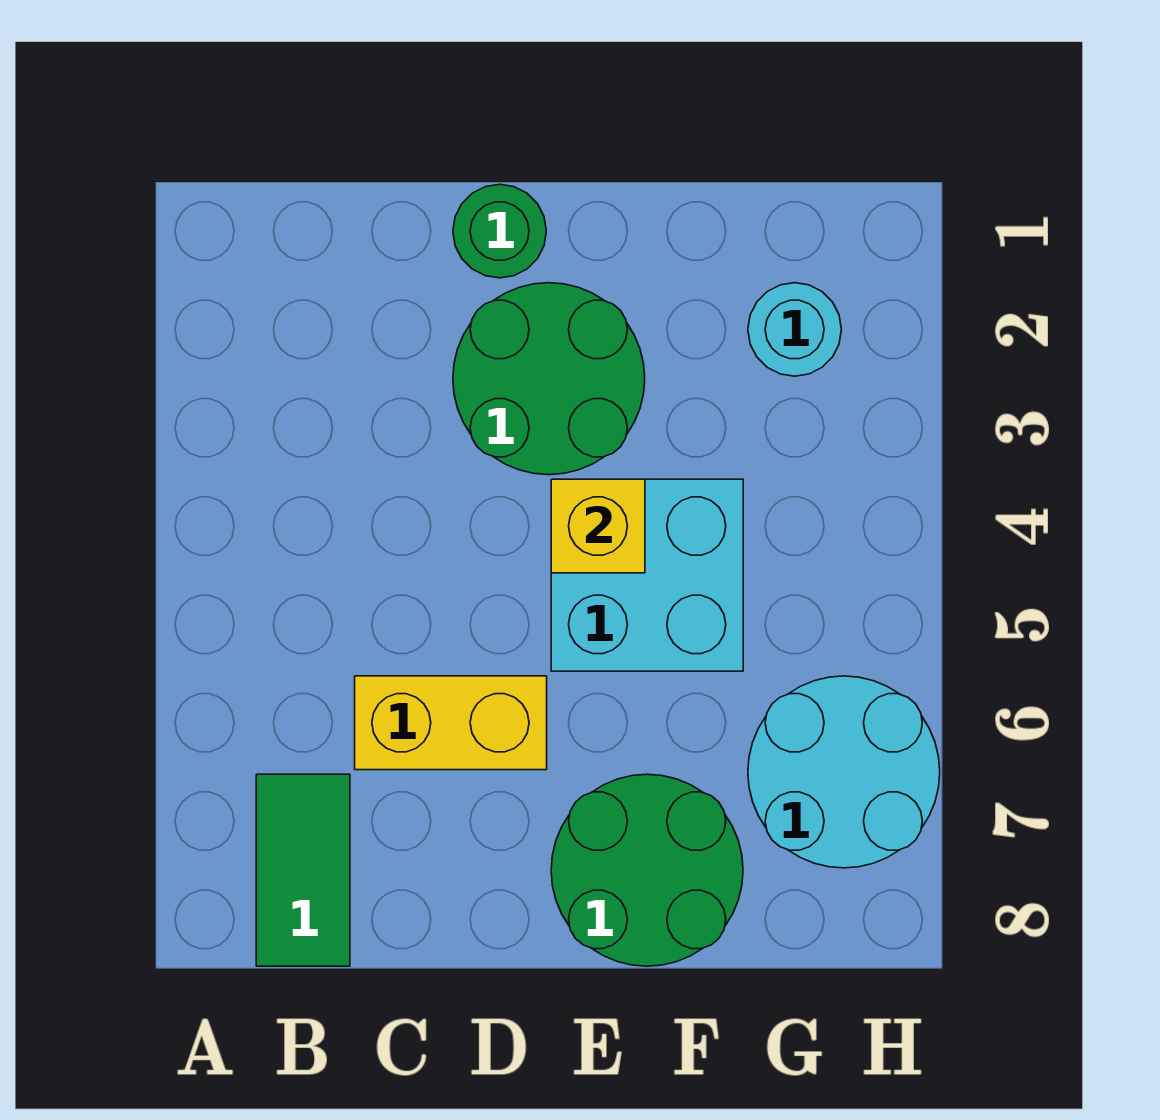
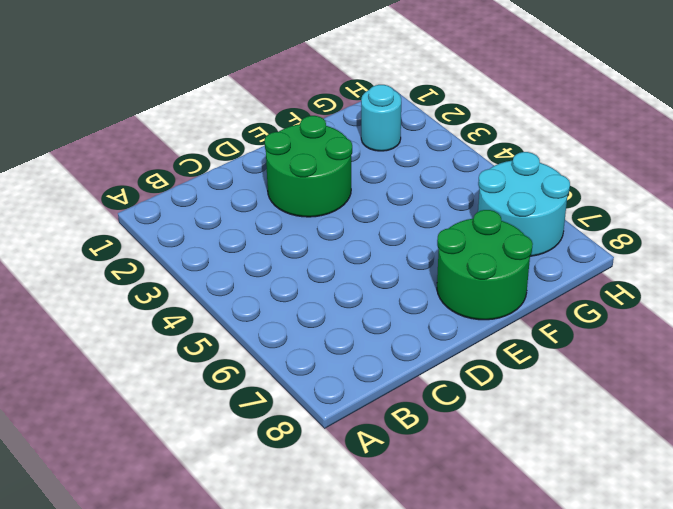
none -> green tile B7:B8 level 1
none -> yellow brick C6:D6 level 1

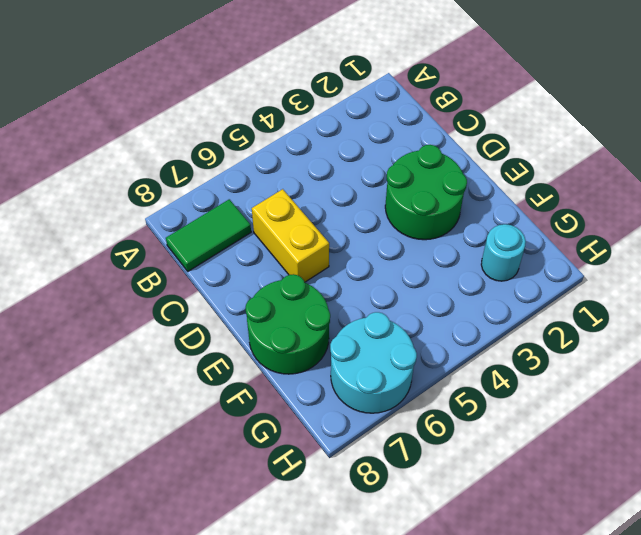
none -> green round brick D1 level 1
none -> cyan brick E4:F5 level 1

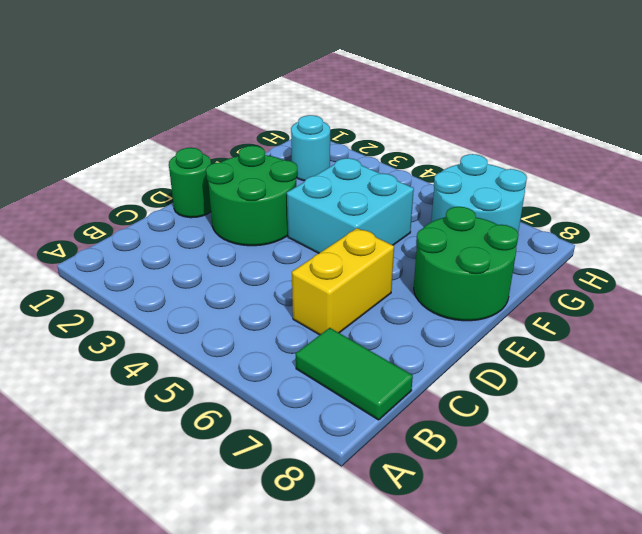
none -> yellow brick E4 level 2

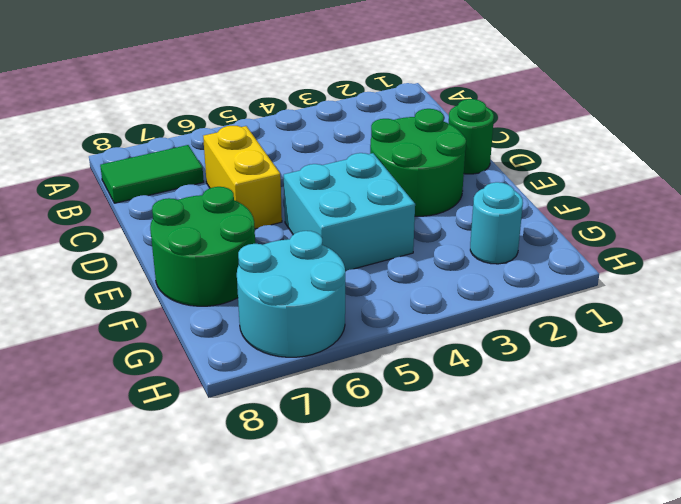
none -> yellow brick E4 level 2

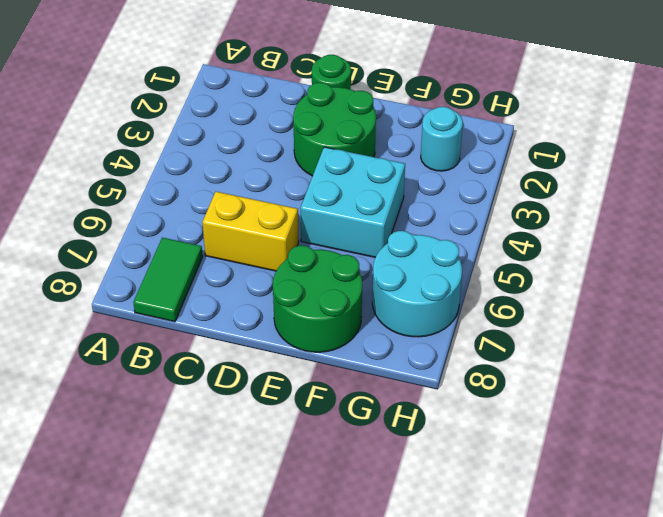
none -> yellow brick E4 level 2

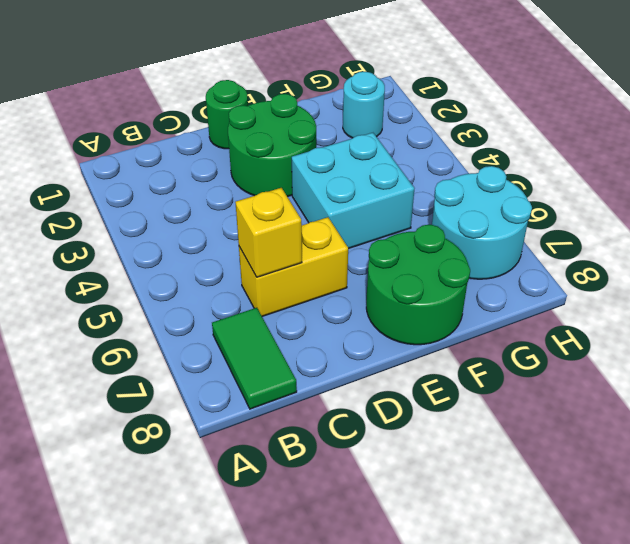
yellow brick C6 level 2 -> yellow brick E4 level 2

